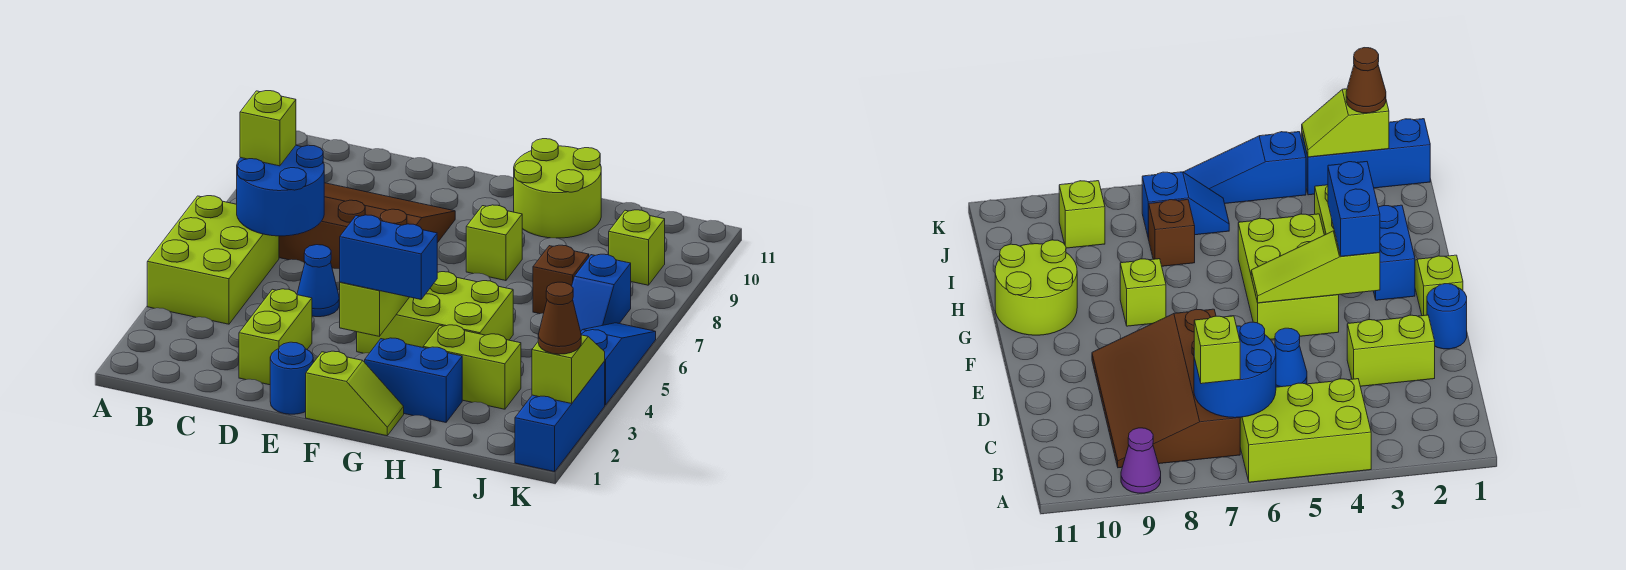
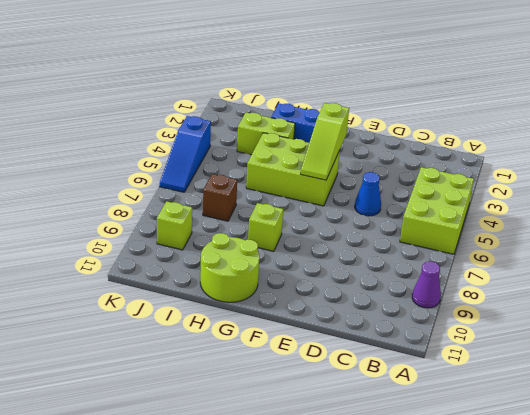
none -> brown slope B7:E9 level 1 top 7
none -> lime brick D2:D3 level 1
none -> blue round brick E1 level 1

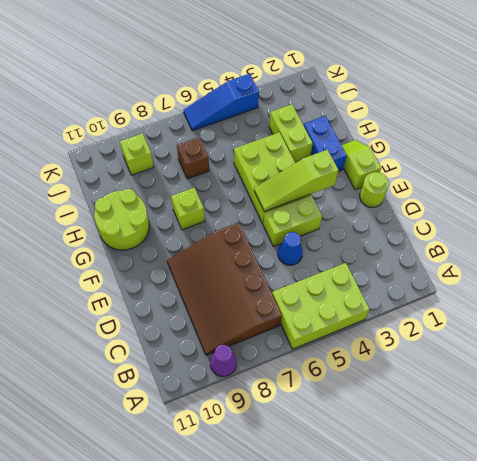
lime round brick E1 level 1 -> blue round brick E1 level 1
lime brick E4:E5 level 1 -> lime brick D2:D3 level 1
none -> blue slope J6:J7 level 1 top 7
none -> blue brick K1:K3 level 1
none -> blue round brick B6:C7 level 2

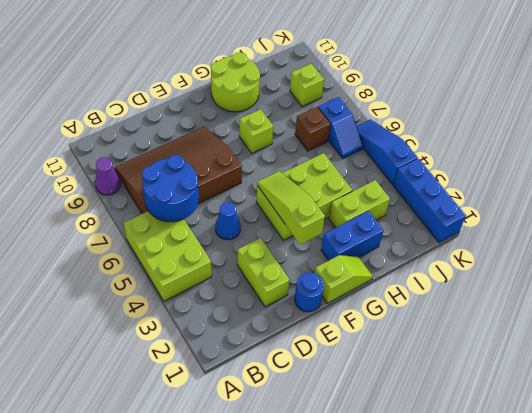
none -> lime slope K2:K3 level 2 top 2
none -> lime brick B7 level 3
none -> blue brick F3:G3 level 3

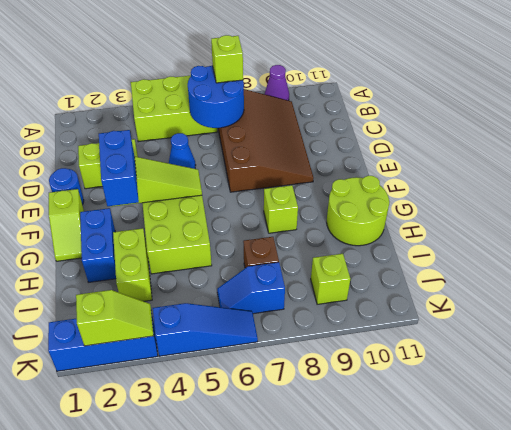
none -> brown cone K2 level 3

